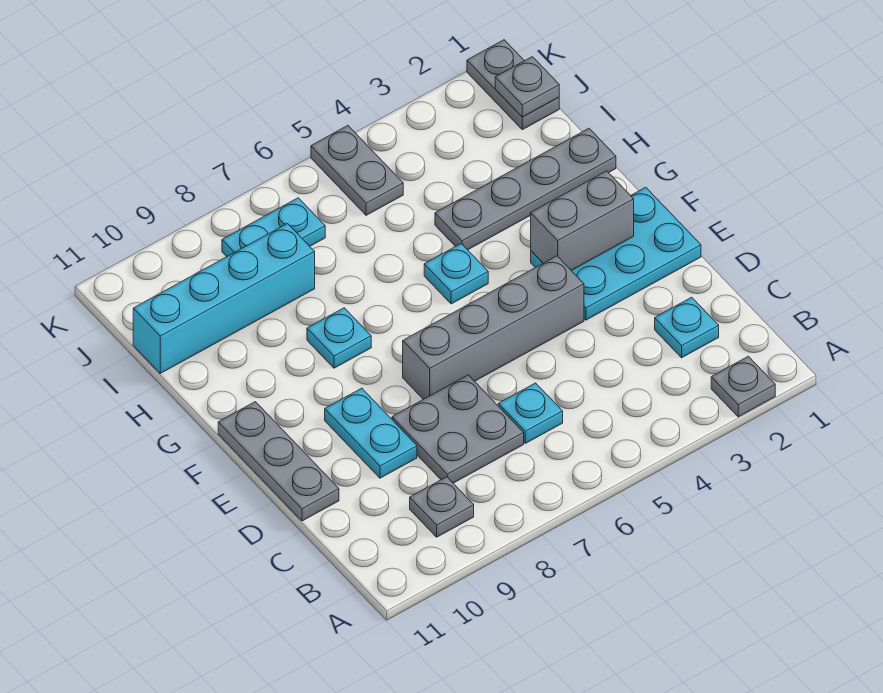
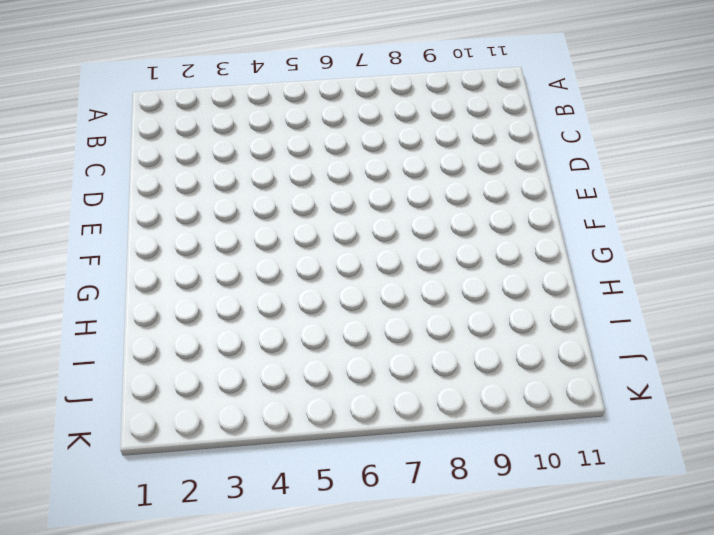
none -> grey plate A2 level 1
none -> grey plate B9 level 1
none -> cyan plate C2 level 1

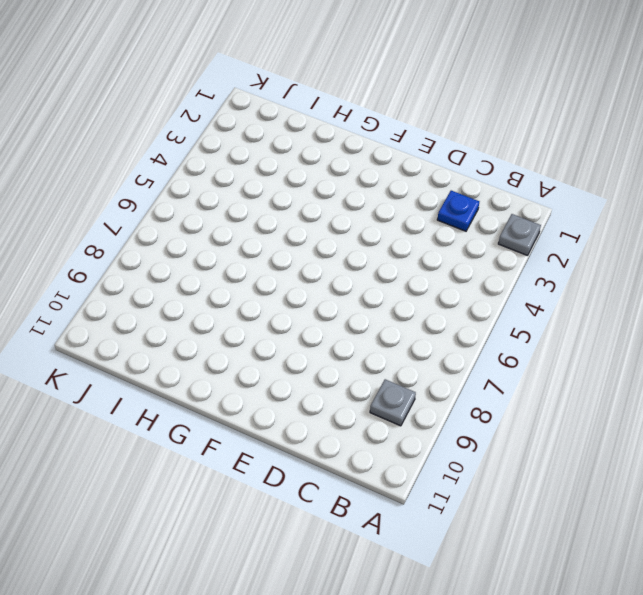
blue plate C2 level 1 -> cyan plate C2 level 1
none -> cyan plate C6 level 1
none -> grey plate C7:D8 level 1
none -> cyan plate D9:E9 level 1

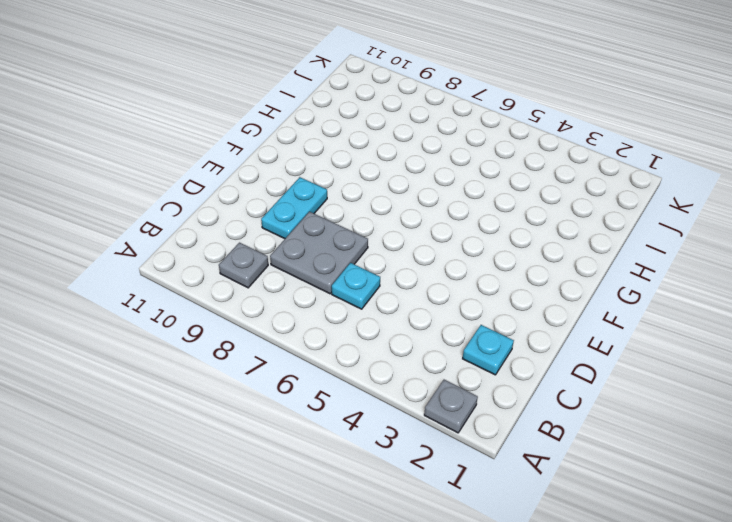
none -> grey plate D11:F11 level 1
none -> cyan plate E1:F3 level 1
none -> grey brick E4:E7 level 1

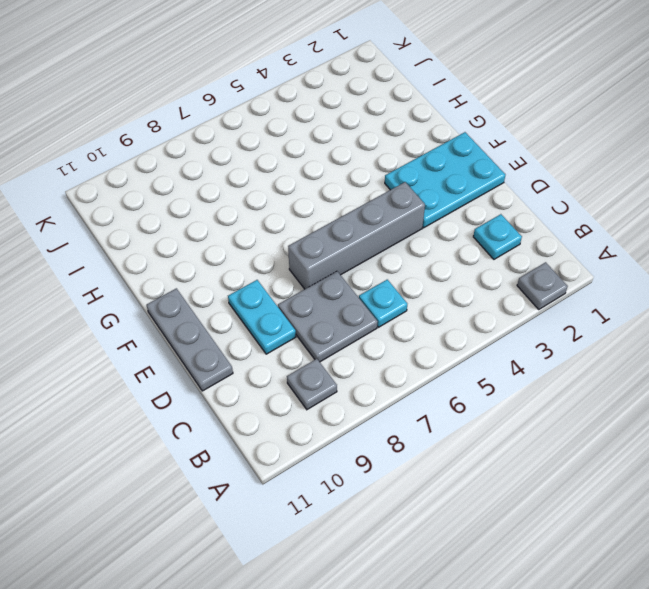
none -> cyan plate G5 level 1
none -> cyan plate G8 level 1
none -> grey plate H1:H4 level 1

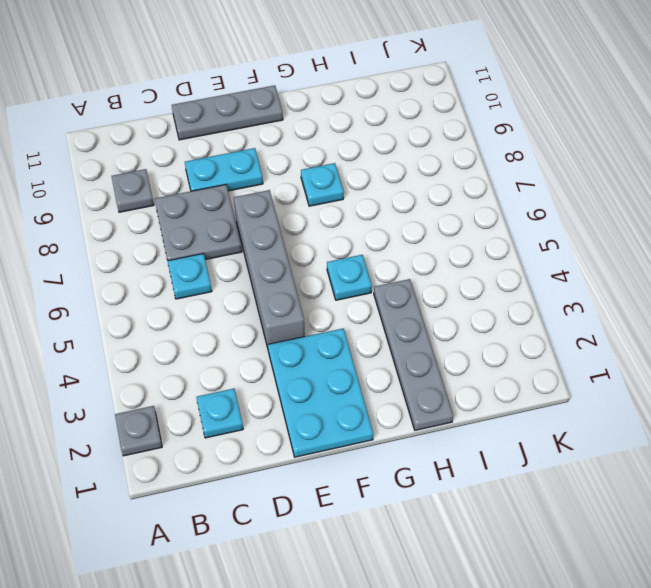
none -> cyan brick I8:I11 level 1
none -> grey plate J1:K1 level 1
none -> grey plate J5:K5 level 1

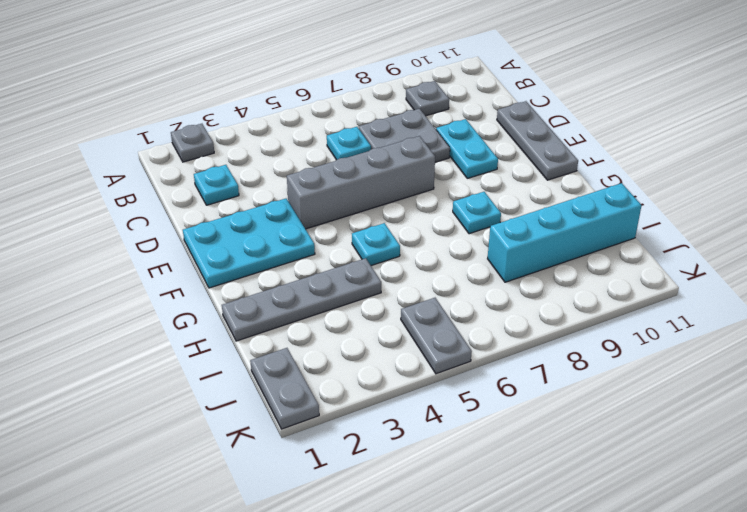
none -> cyan plate J7:J8 level 1
none -> grey brick F2:F3 level 2
none -> grey plate J1 level 2

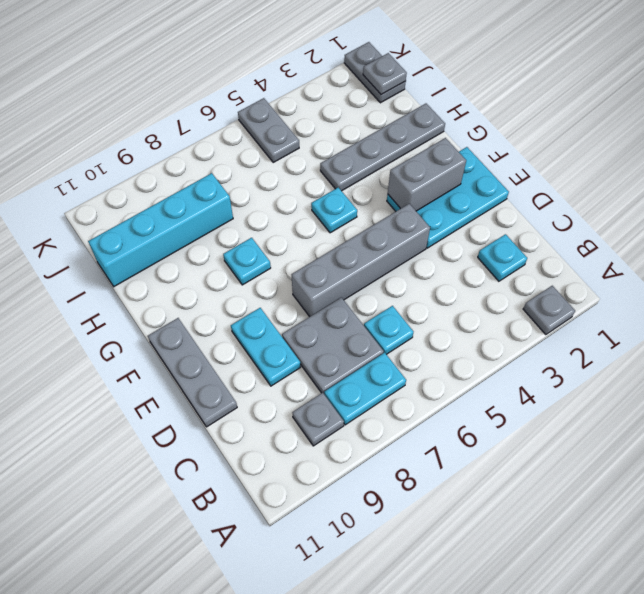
cyan plate B7:B8 level 1 -> cyan plate J7:J8 level 1

